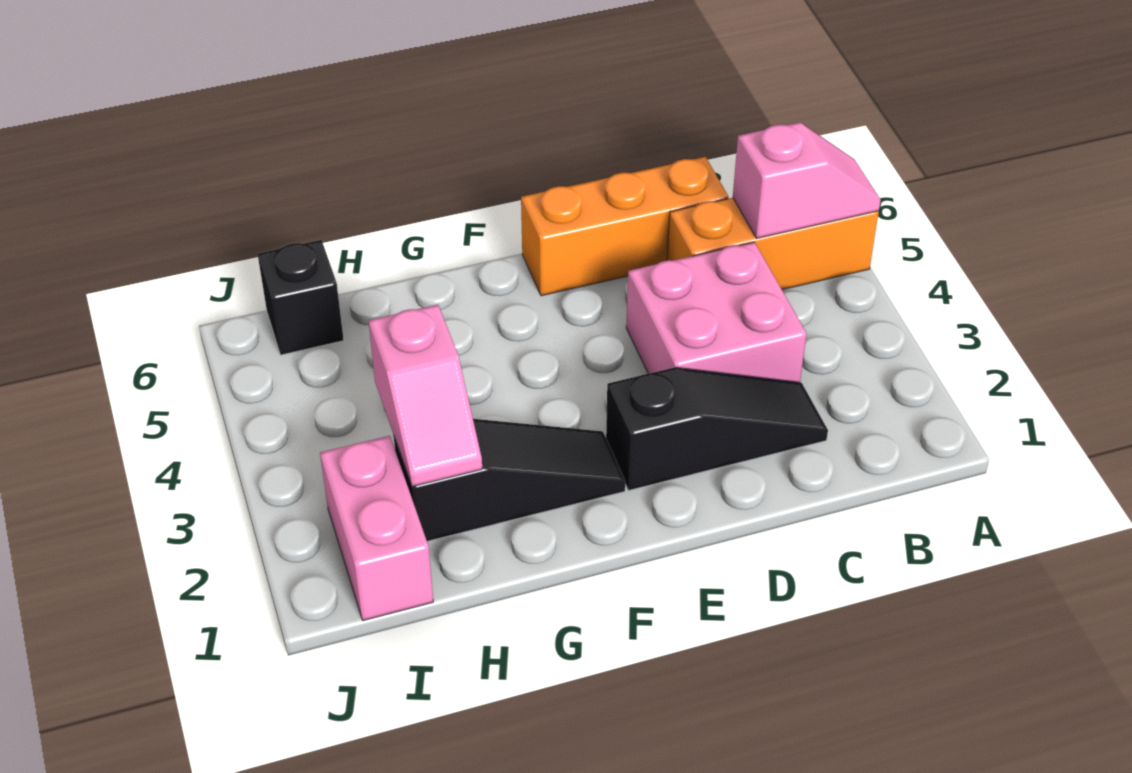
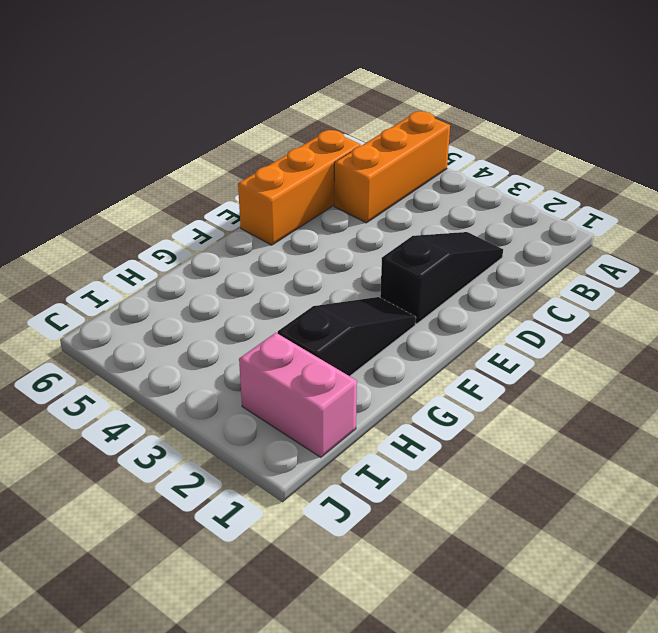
none -> pink brick C3:D4 level 1
none -> black brick I6 level 1

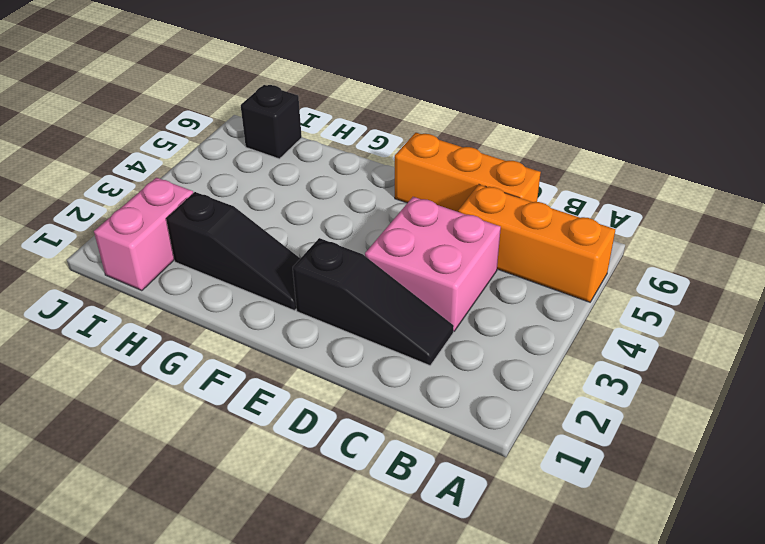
none -> pink slope A5:B5 level 2 top B
none -> pink slope H2:H3 level 2 top 3

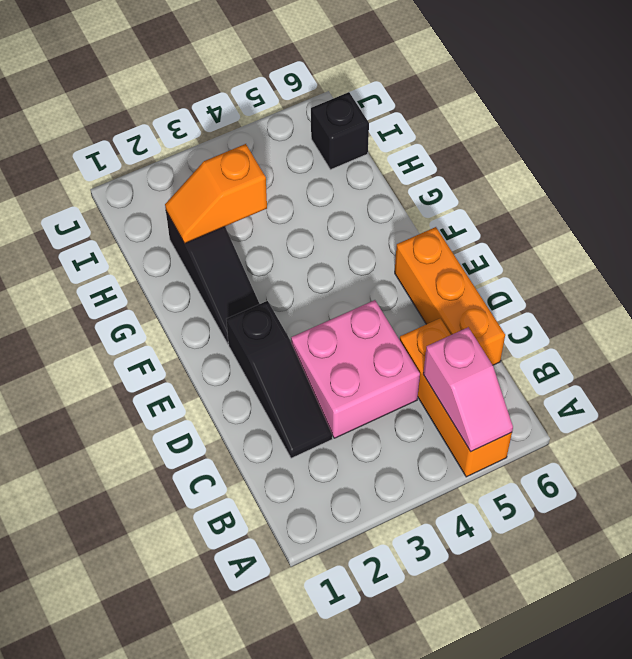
orange slope H2:H3 level 2 top 3 -> pink slope H2:H3 level 2 top 3
none -> pink brick I1:I2 level 1

